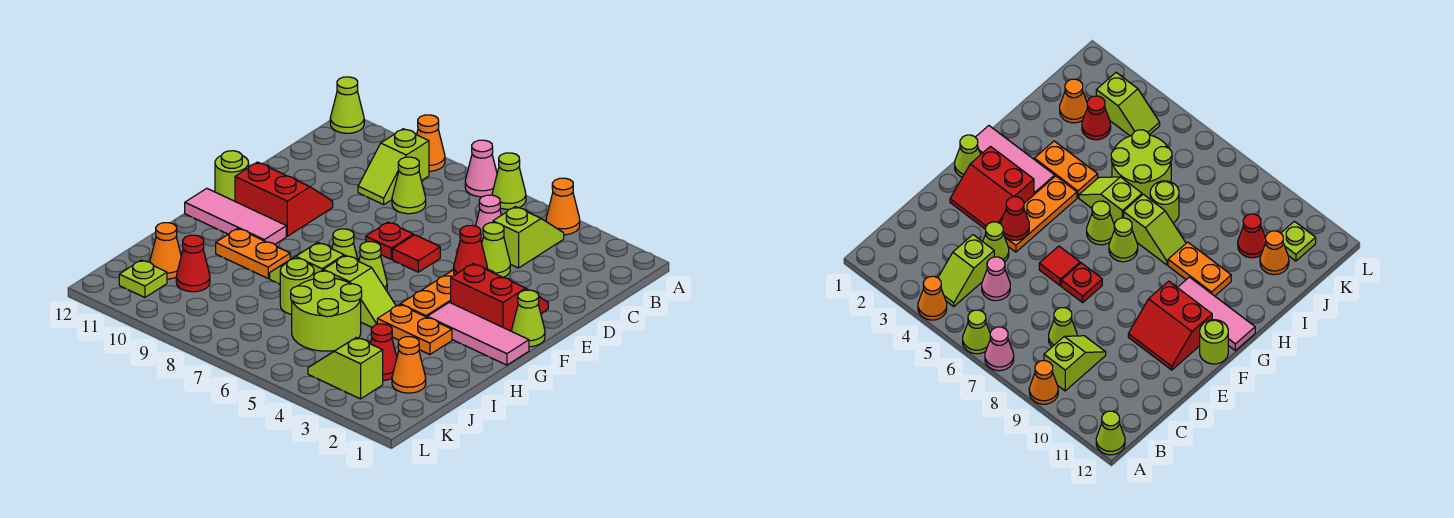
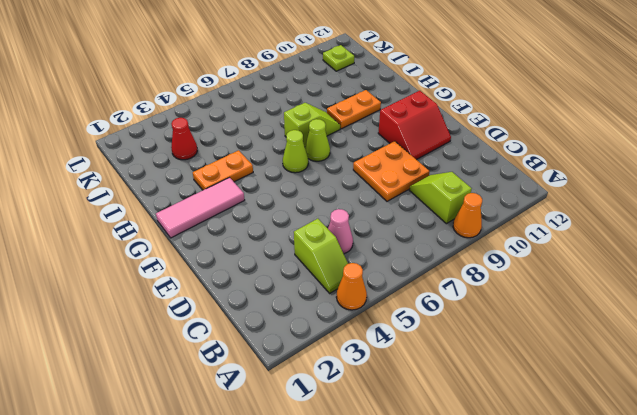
orange plate D8:E9 level 1 -> none
none -> lime cone A6 level 1
none -> pink cone A7 level 1
none -> lime cone A12 level 1
none -> lime cone C8 level 1

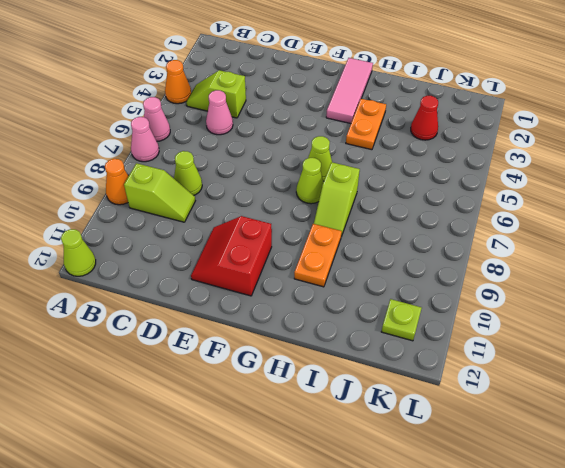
pink cone A6 level 1 -> lime cone A6 level 1
none -> lime cone D4 level 1
none -> red slope E2:F3 level 1 top F
none -> orange plate E4:G4 level 1
none -> red tile E6 level 1

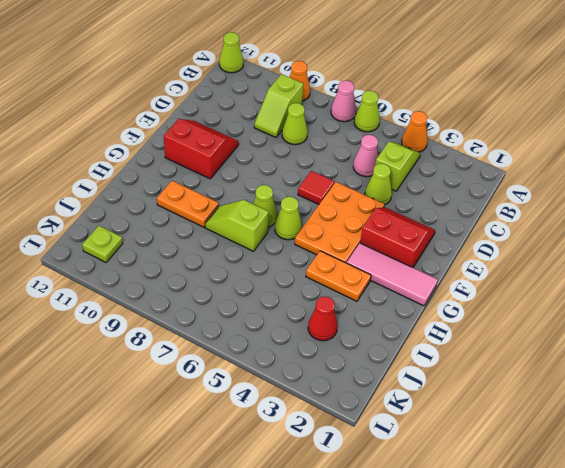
orange plate E4:G5 level 1 -> orange plate E4:G4 level 1
none -> red plate E7 level 1
none -> lime cone F1 level 1
none -> lime round brick F12 level 1
none -> pink tile G10:G12 level 1

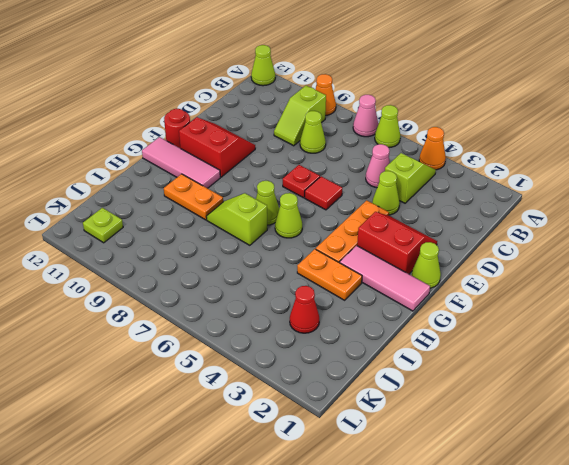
red round brick F12 level 1 -> lime round brick F12 level 1
none -> lime slope H5:H6 level 1 top 6
none -> lime round brick I5:J6 level 1
none -> lime round brick I7 level 1
none -> orange cone J2 level 1

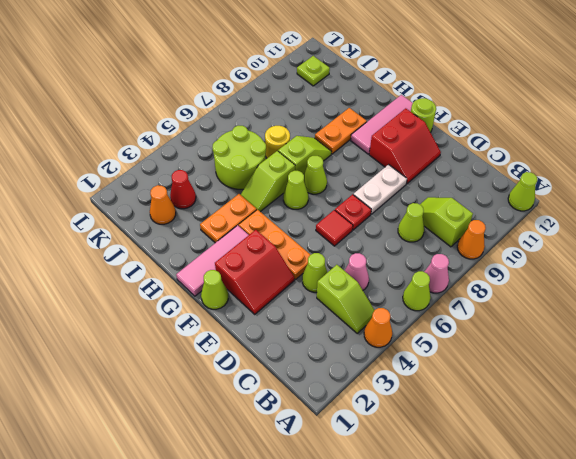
white plate E8:E9 level 1 -> none
yellow round brick I7 level 1 -> lime round brick I7 level 1
none -> red cone J10 level 1
none -> orange cone J11 level 1
none -> lime slope K3:K4 level 1 top 3
none -> red cone E4 level 2

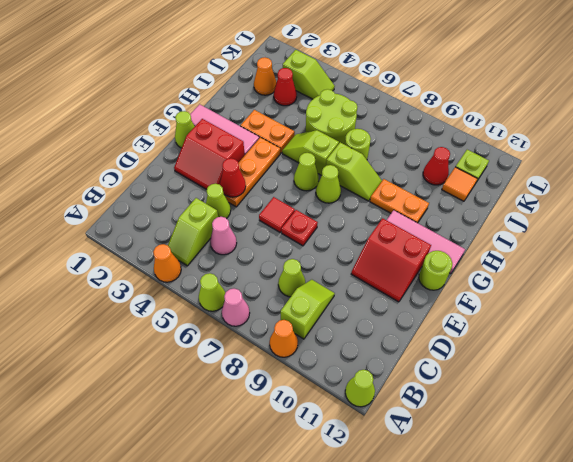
orange tile J11 level 1 -> orange cone J11 level 1

